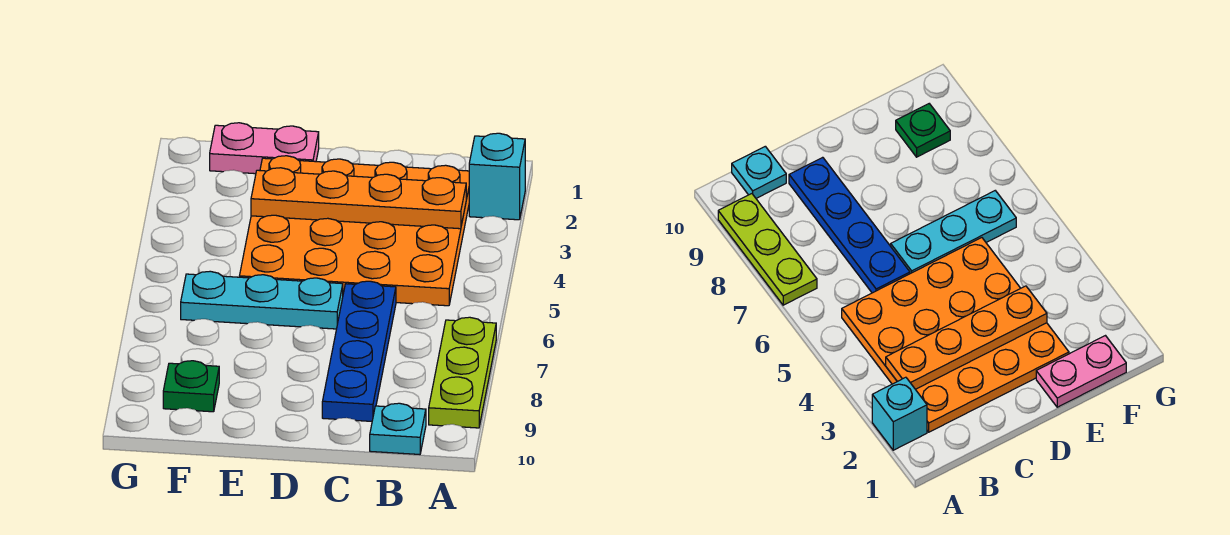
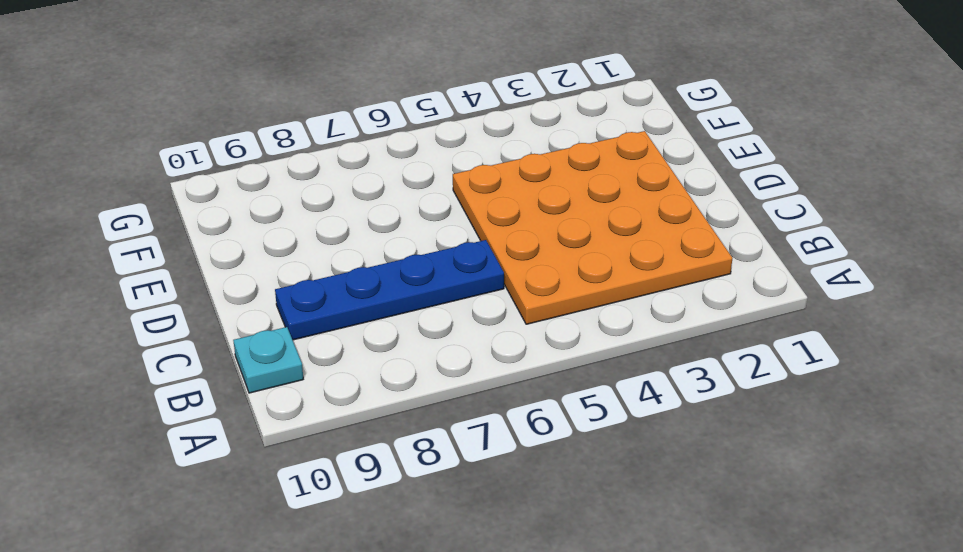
none -> cyan brick A2 level 1
none -> lime plate A7:A9 level 1

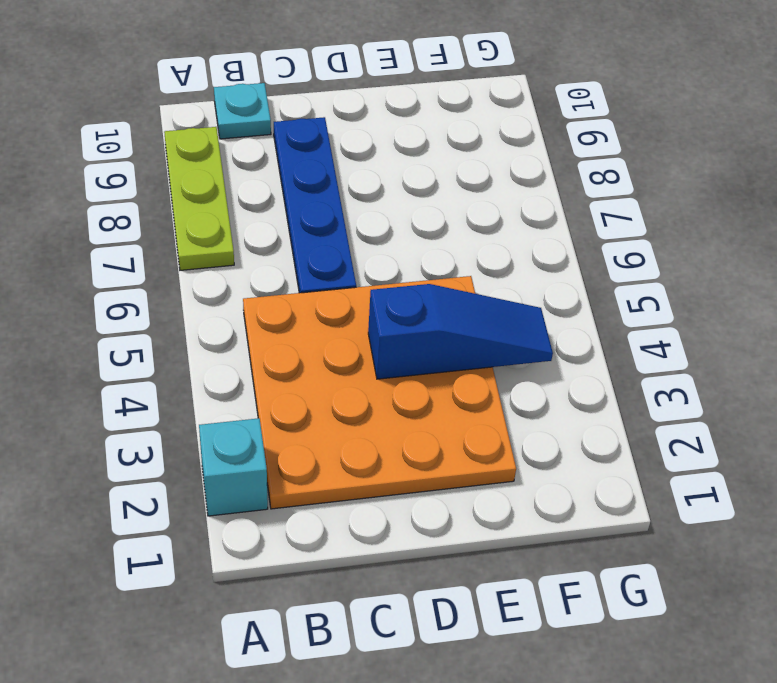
blue slope D4:F4 level 2 top D -> none
none -> cyan plate D6:F6 level 1
none -> pink plate E1:F1 level 1

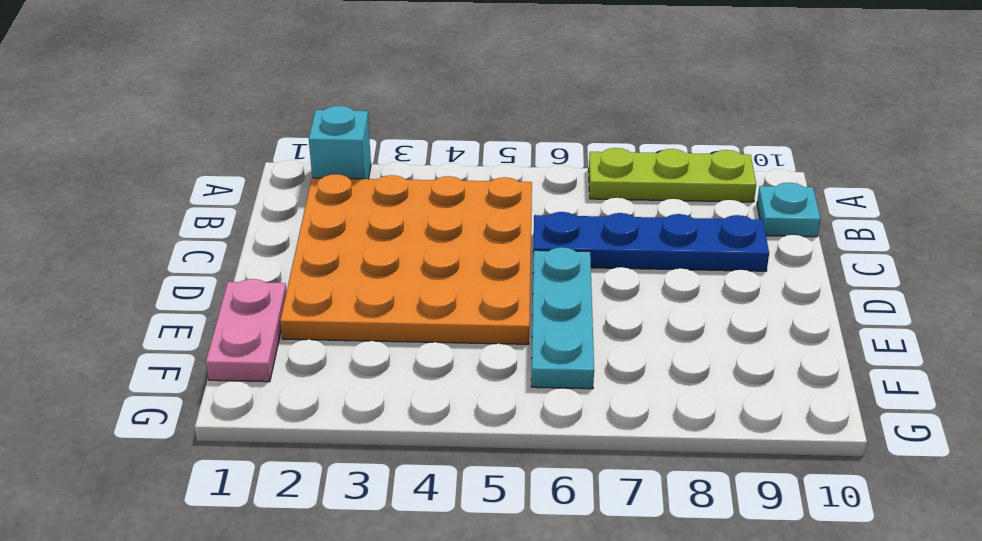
none -> green plate F9 level 1
none -> orange plate B3:E3 level 2

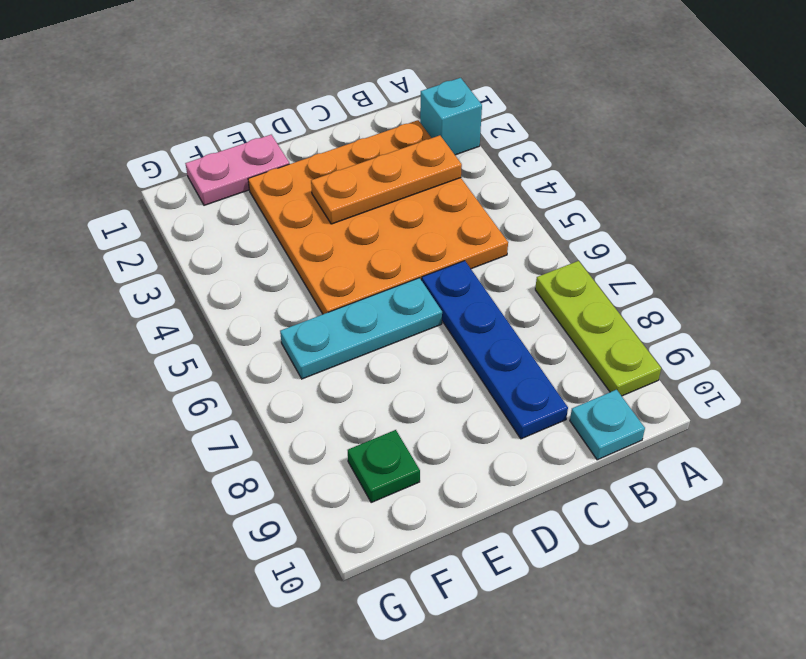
orange plate B3:D3 level 2 -> orange plate B3:E3 level 2

